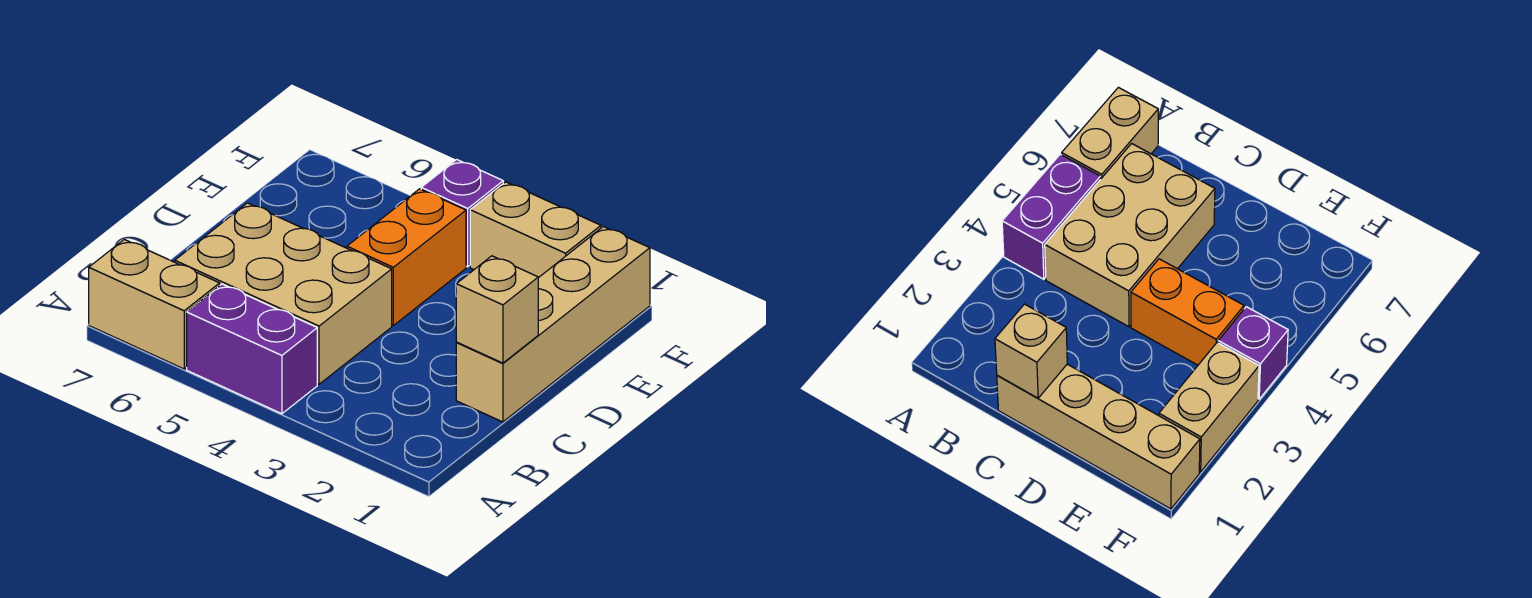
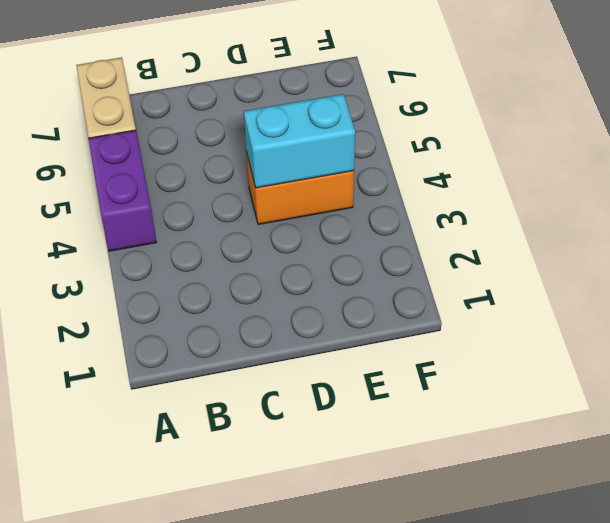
cyan brick D4:E4 level 2 -> none
none -> tan brick B4:C6 level 1
none -> tan brick C1:F1 level 1

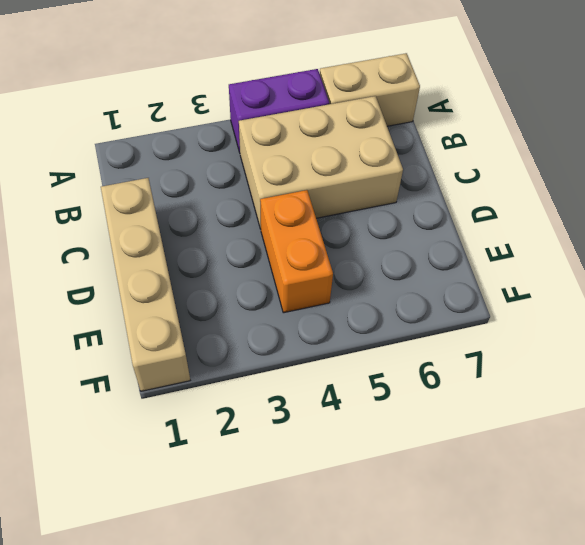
none -> tan brick F2:F3 level 1
none -> purple brick F4 level 1

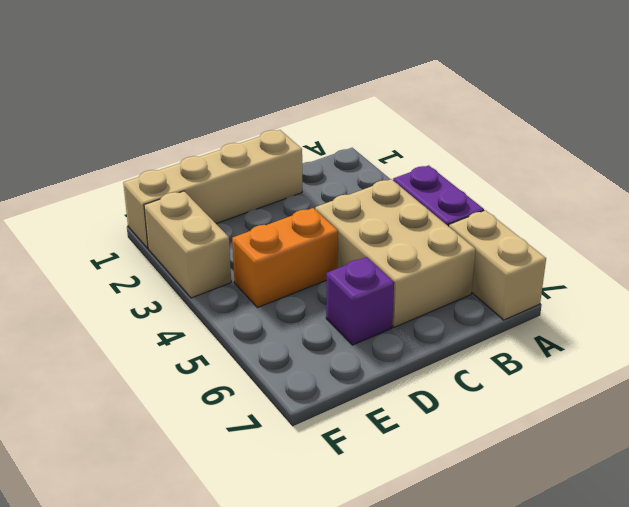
purple brick D6 level 1 -> purple brick F4 level 1
none -> tan brick C1 level 2

